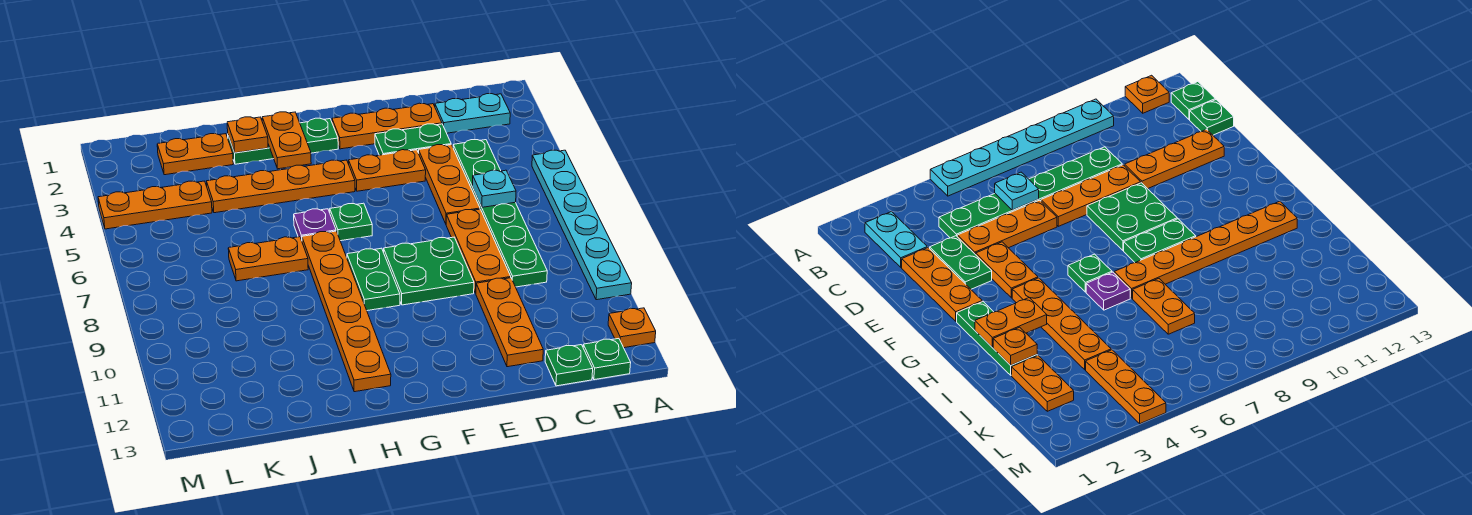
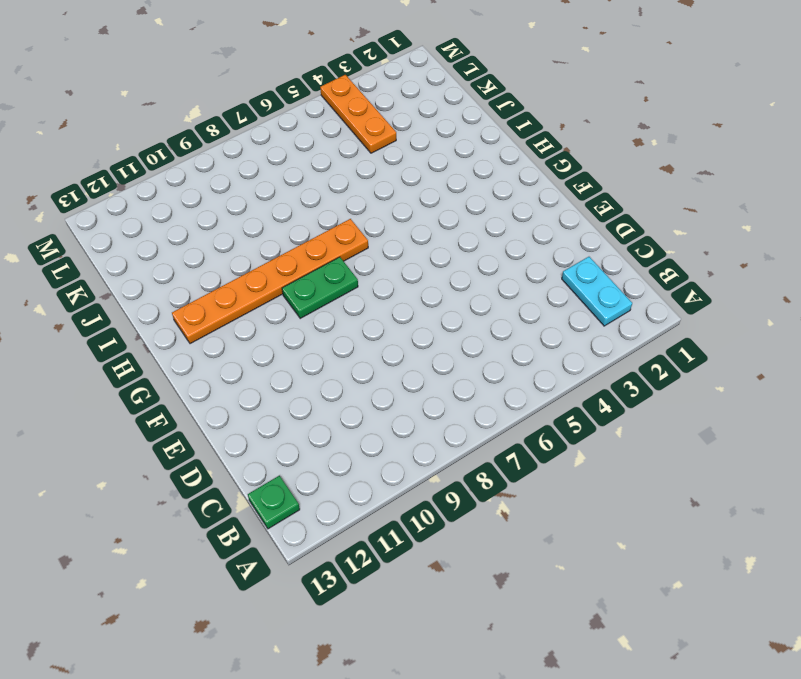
none -> cyan plate A5:A10 level 1
none -> orange plate A12 level 1
none -> green plate C4:C9 level 1

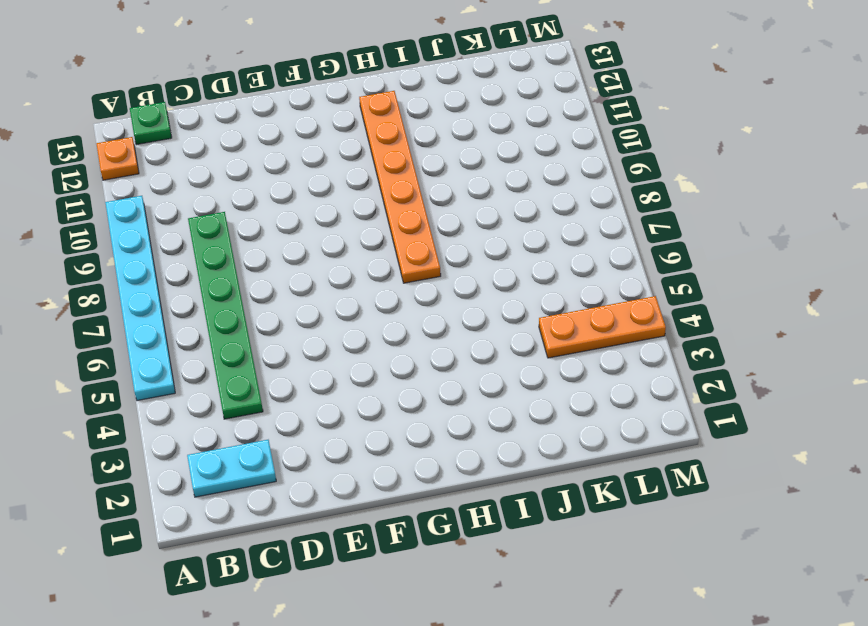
none -> green plate C13 level 1
none -> orange plate D2:F2 level 1
none -> green plate D3:E3 level 1

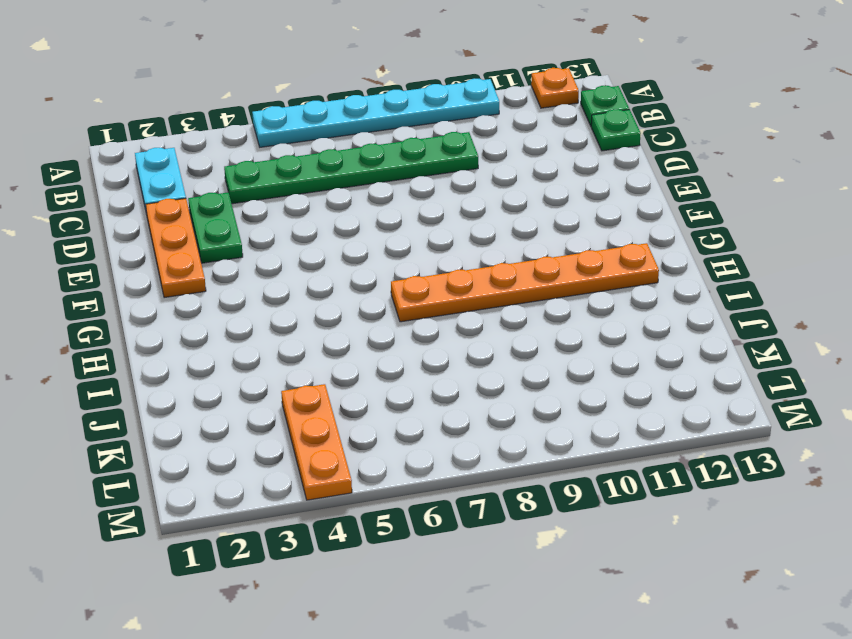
none -> orange plate D4:D6 level 1
none -> orange plate D7:D9 level 1
none -> orange plate D10:D12 level 1

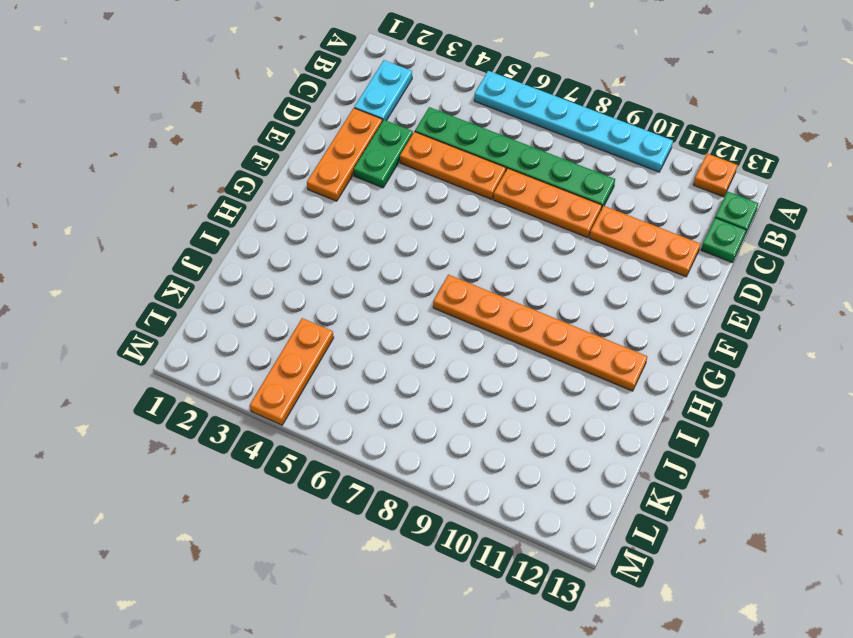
none -> orange plate E4:F4 level 1
none -> green plate E8:F9 level 1
none -> green plate G2:I2 level 1

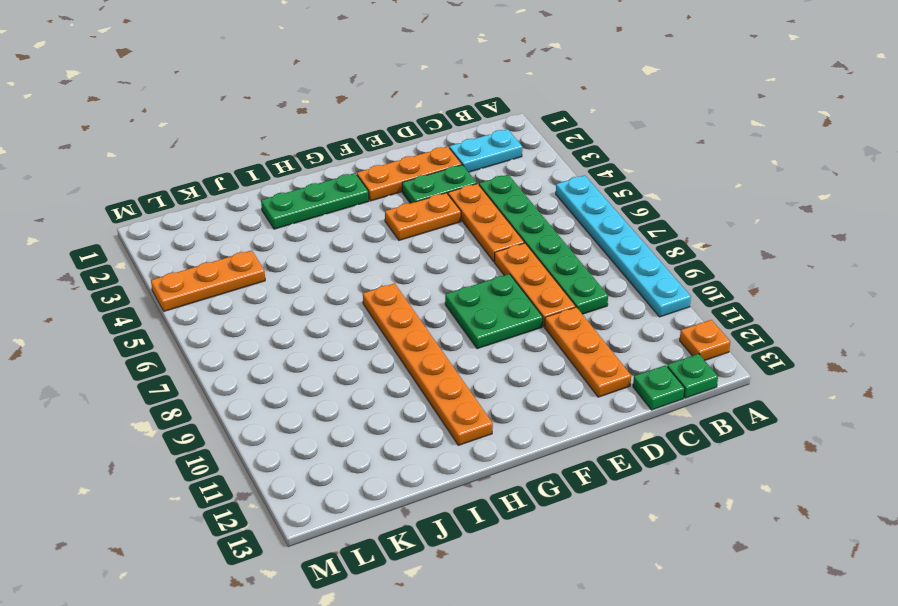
none -> orange plate G4:J4 level 1
none -> green plate G6 level 1
none -> green plate G8:G9 level 1

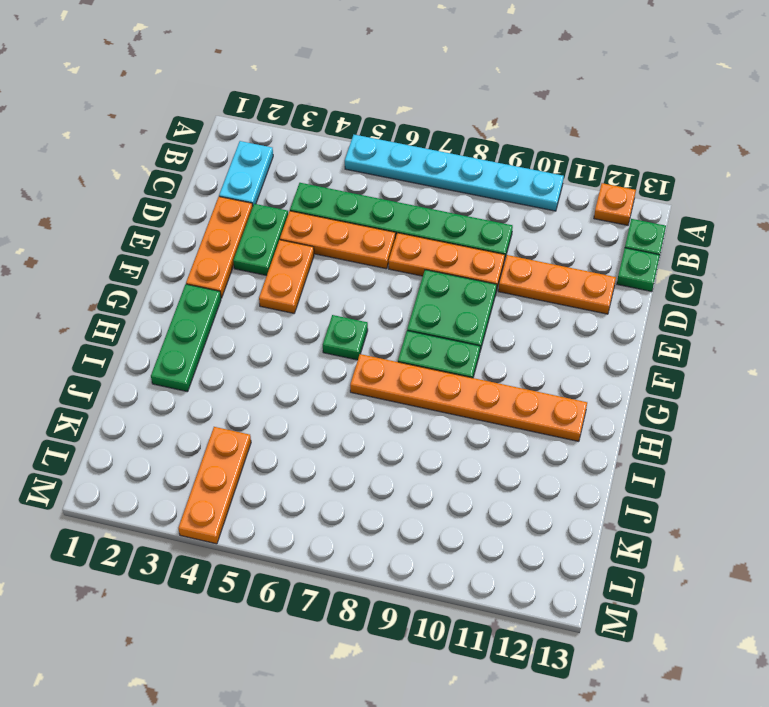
none -> orange plate G4:J4 level 1
none -> purple plate H6 level 1
none -> orange plate I7:J7 level 1

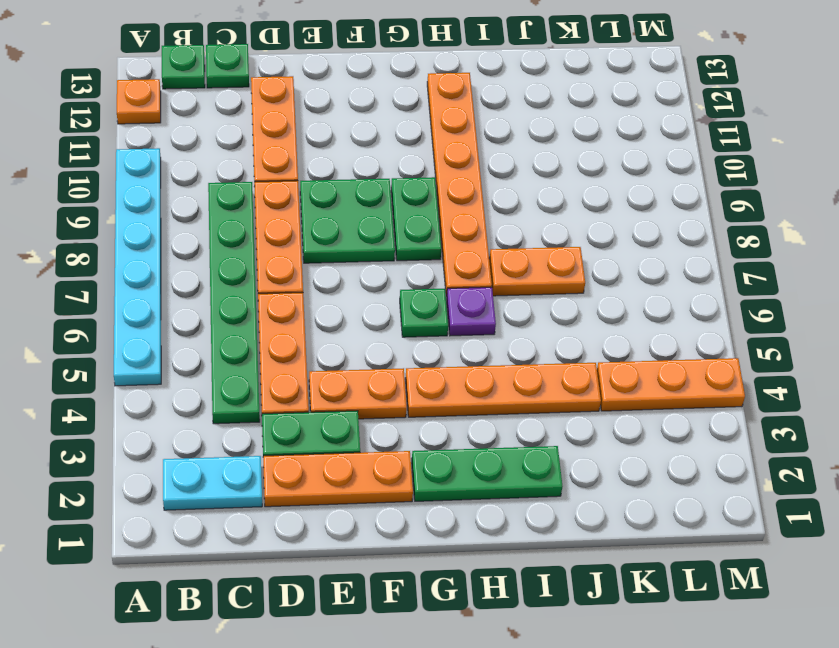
none -> orange plate J2:K2 level 1
none -> cyan plate C6 level 2
none -> orange plate H2:H3 level 2

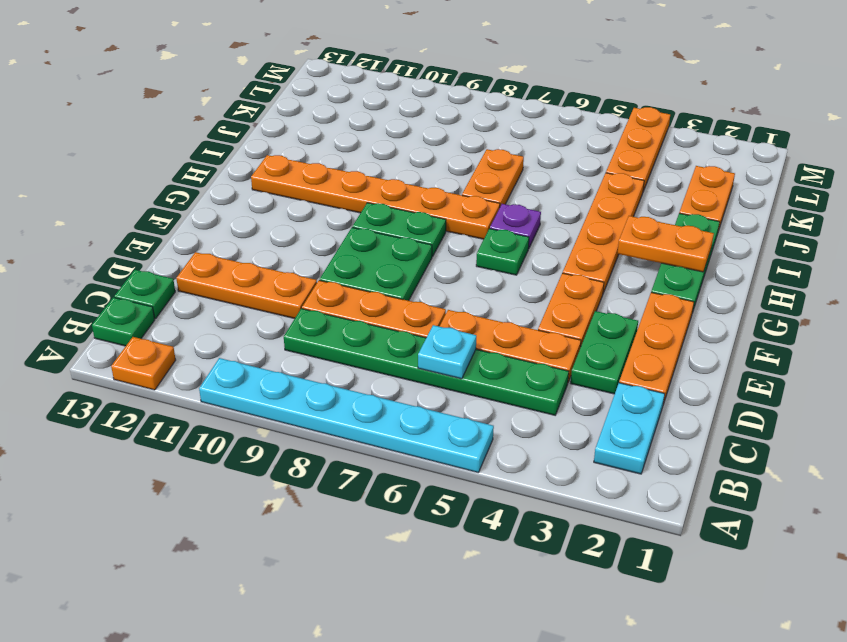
none -> orange plate I2 level 2

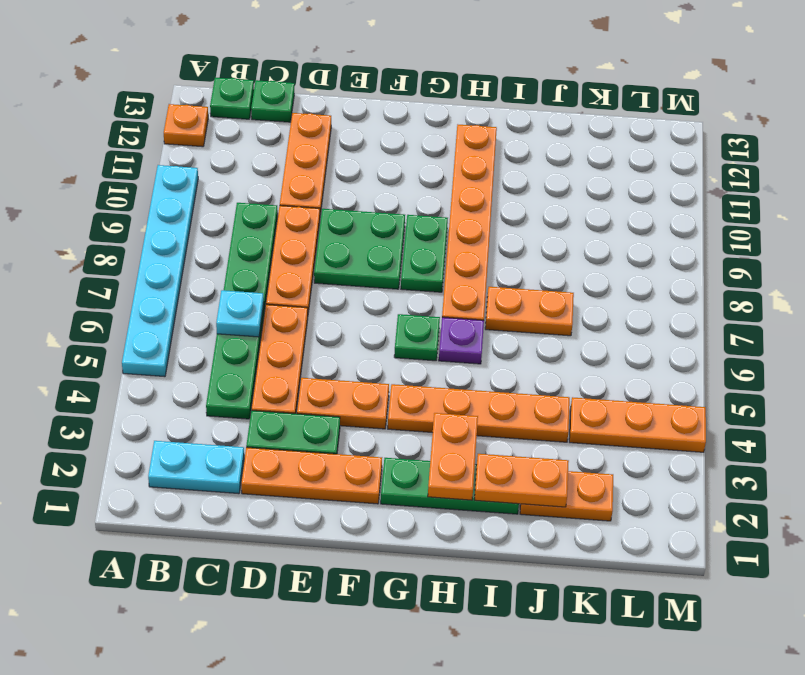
orange plate I2:J2 level 2 -> orange plate I2 level 2

